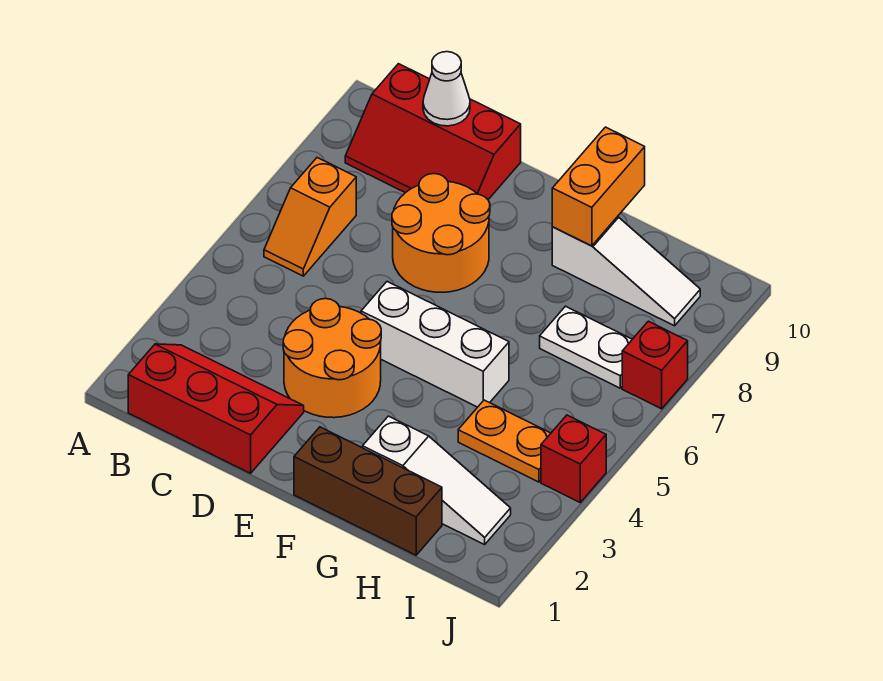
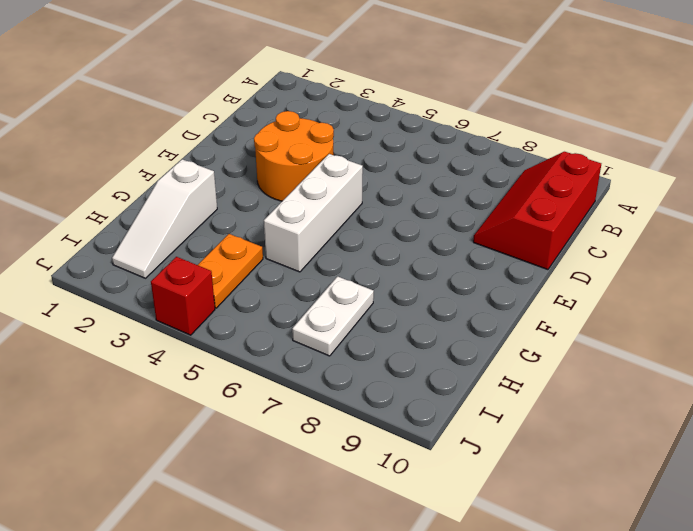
none -> red slope B1:D2 level 1 top 1
none -> orange slope B6:B7 level 1 top 7
none -> orange round brick D7:E8 level 1

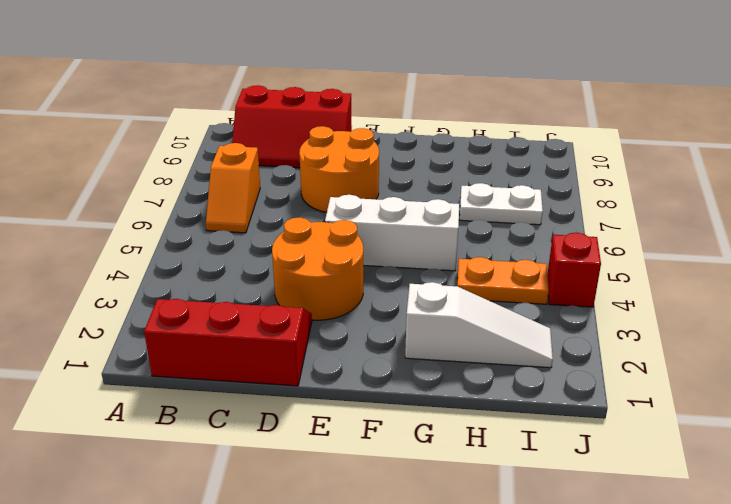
none -> brown brick F1:H1 level 1
none -> white slope G9:I9 level 1 top G
none -> red brick J7 level 1

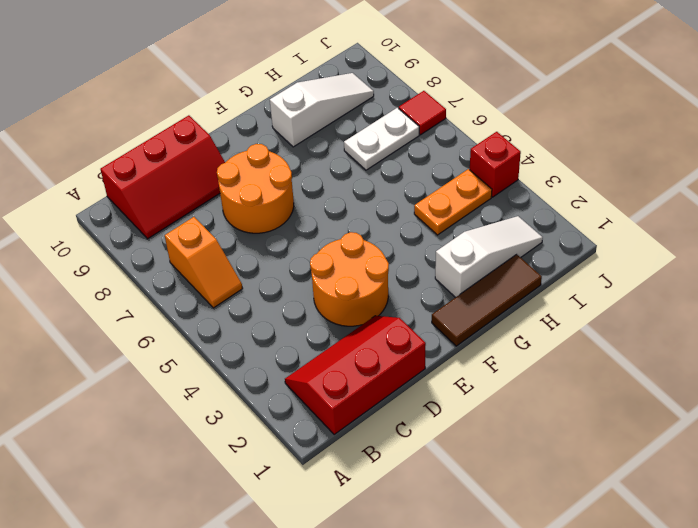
brown tile F1:H1 level 1 -> brown brick F1:H1 level 1
red tile J7 level 1 -> red brick J7 level 1
none -> white brick E5:G5 level 1
none -> white cone C10 level 2
none -> orange brick G9:G10 level 2

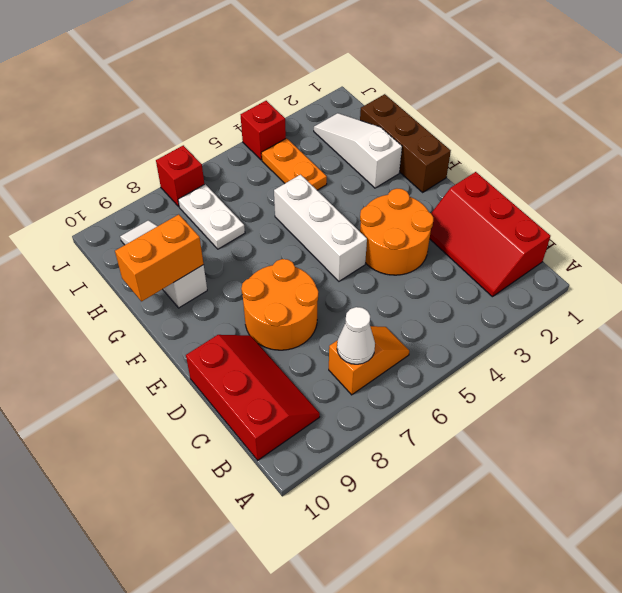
white cone B7 level 2 -> white cone C10 level 2

